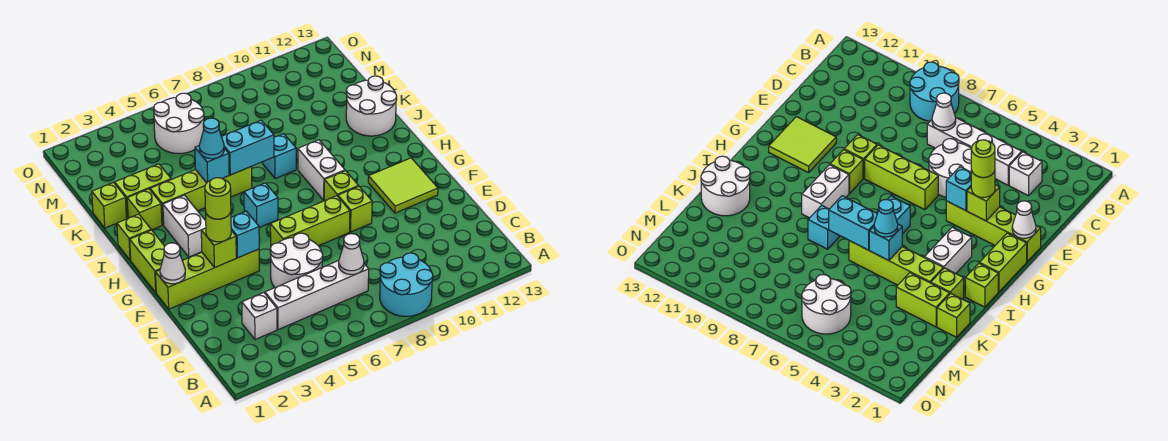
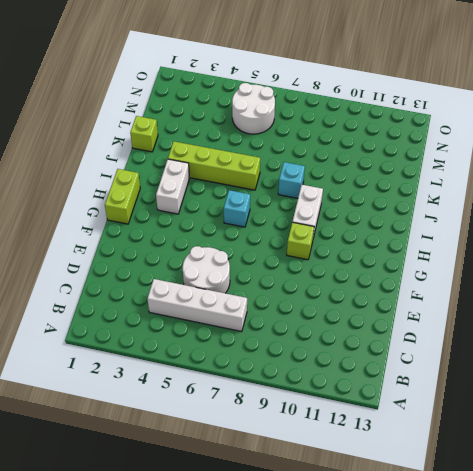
none -> cyan round brick A8:B9 level 1
none -> white brick C3 level 1
none -> lime brick F1:F4 level 1
none -> lime brick F6:F8 level 1

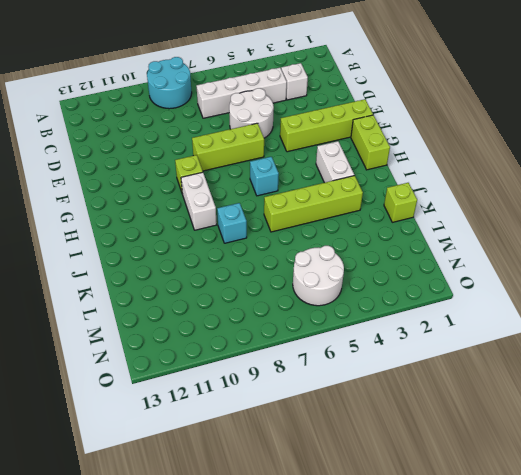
none -> lime brick F9 level 1
none -> lime tile F11:G12 level 1
none -> lime brick I1 level 1
none -> lime brick J2 level 1

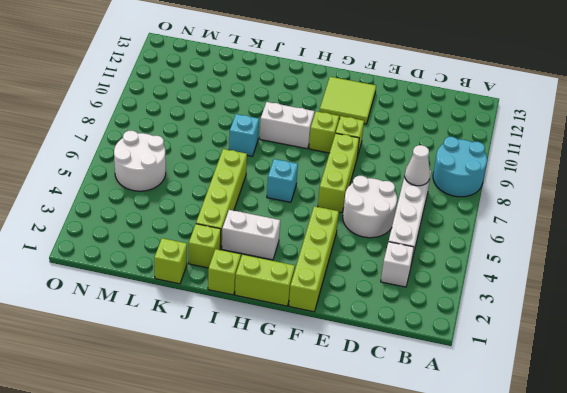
none -> white round brick J12:K13 level 1
none -> lime brick K2:K3 level 1
none -> white cone F1 level 2
none -> lime brick F3 level 2

